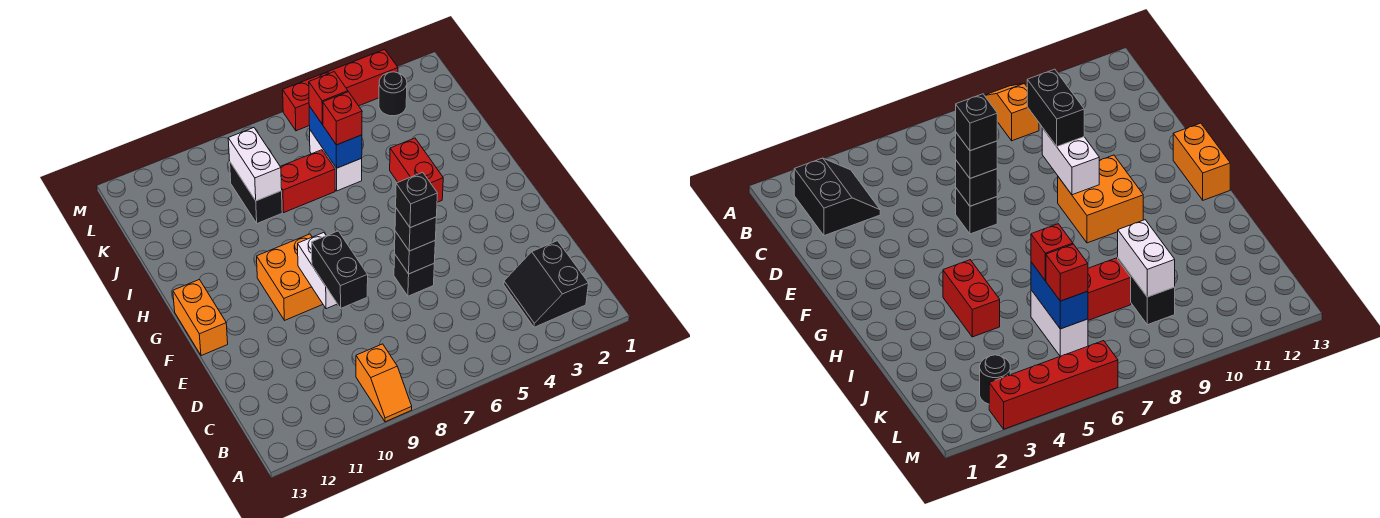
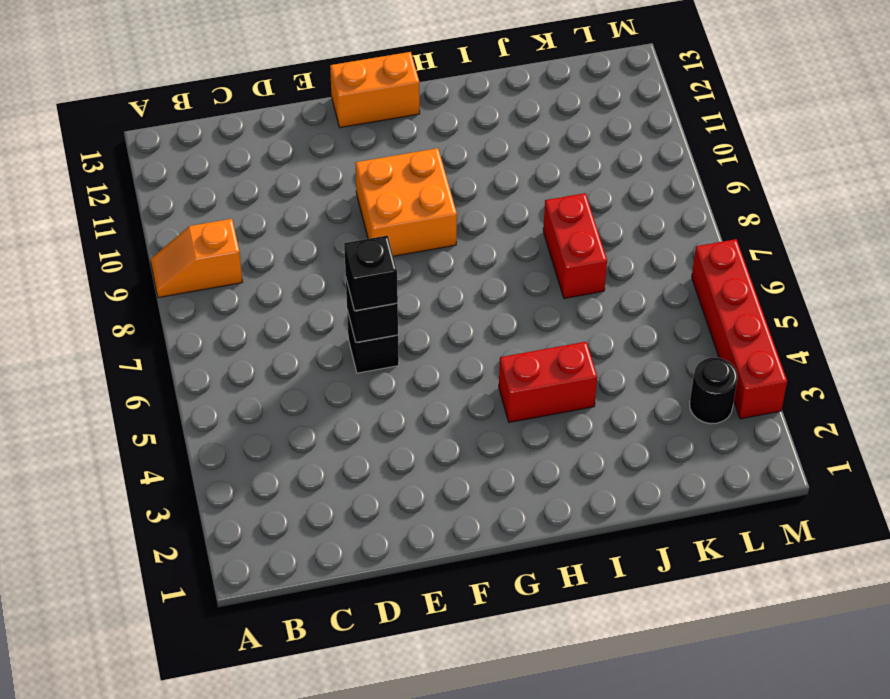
none -> black slope B2:C3 level 1 top 2
none -> white brick J6:K6 level 1
none -> black brick J9:K9 level 1

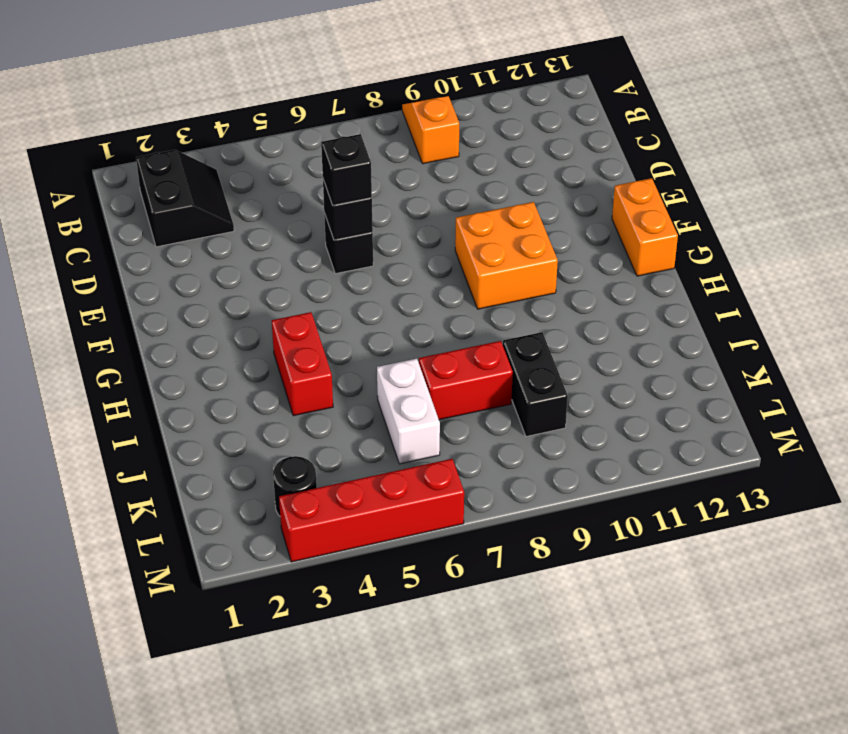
none -> white brick E9:F9 level 2
none -> blue brick J6:K6 level 2
none -> white brick J9:K9 level 2

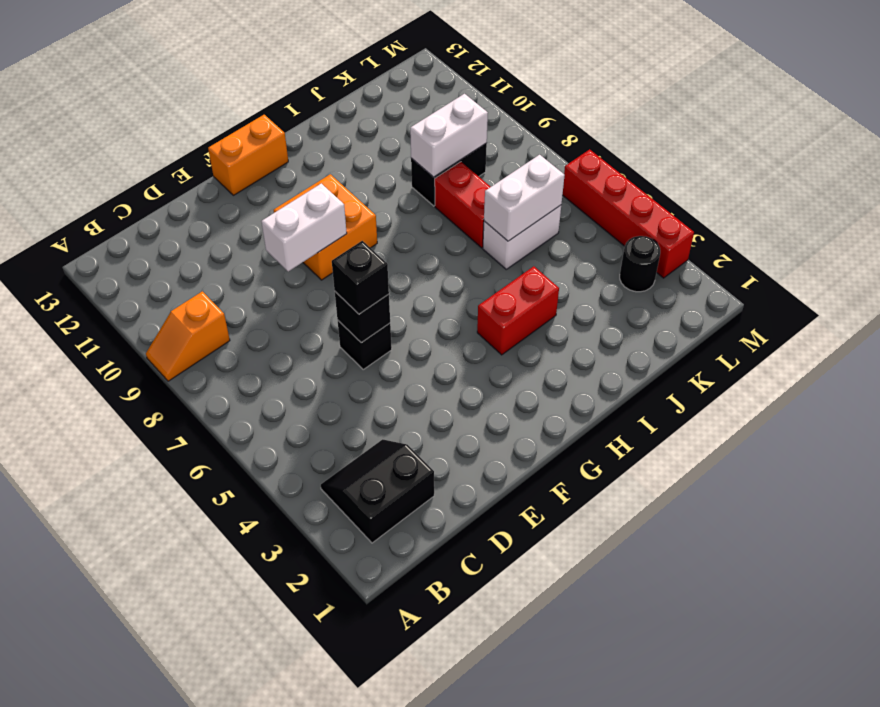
white brick J6:K6 level 2 -> blue brick J6:K6 level 2
none -> black brick D9:E9 level 3
none -> red brick J6 level 3
none -> red brick K6 level 3

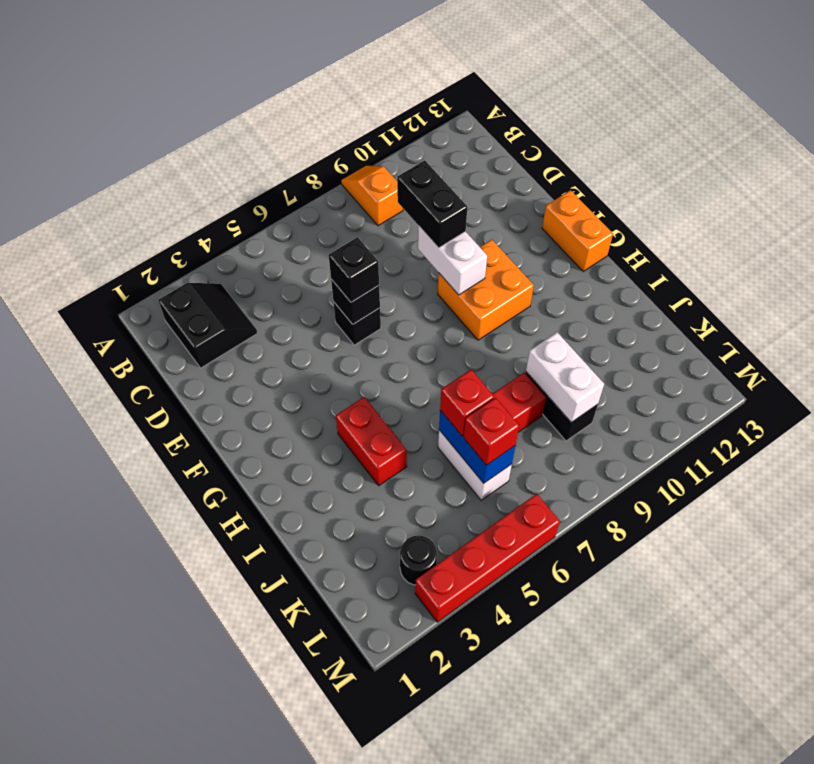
none -> black brick E6 level 4

